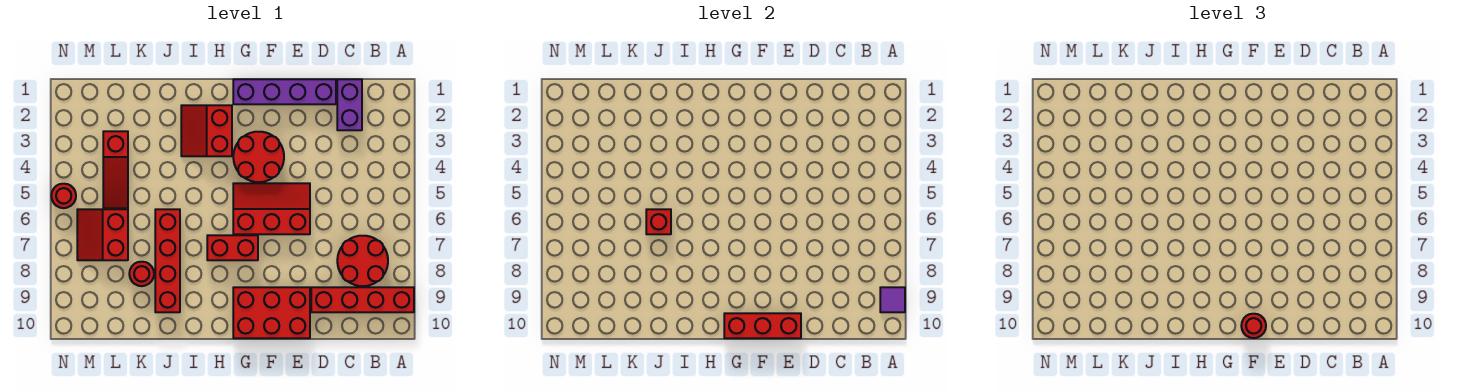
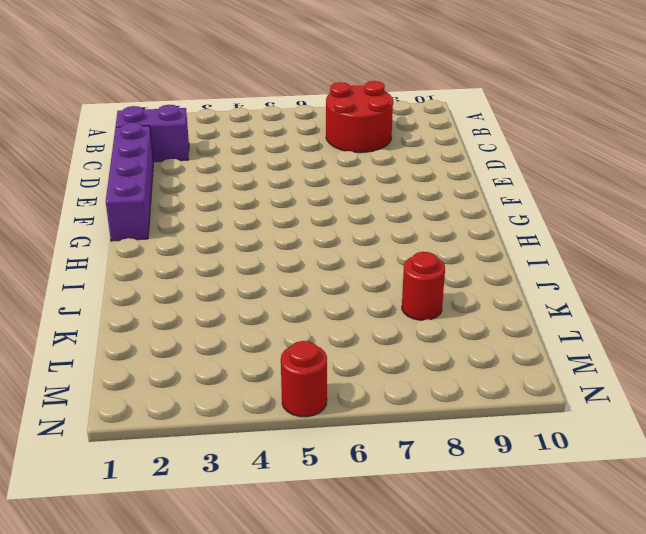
none -> red brick A9:D9 level 1
none -> red slope E5:G6 level 1 top 6
none -> red brick E9:G10 level 1

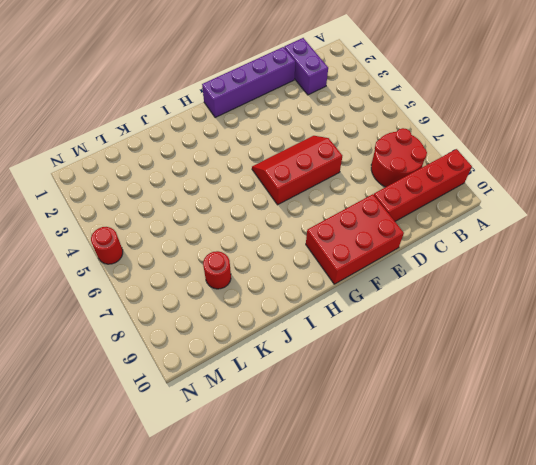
none -> red round brick F3:G4 level 1
none -> red brick G7:H7 level 1
none -> red slope H2:I3 level 1 top H

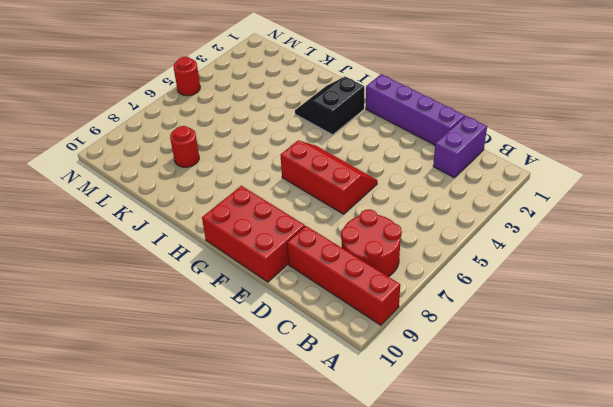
black slope H2:I3 level 1 top H -> red slope H2:I3 level 1 top H
none -> red round brick F3:G4 level 1
none -> red brick G7:H7 level 1
none -> red brick J6:J9 level 1

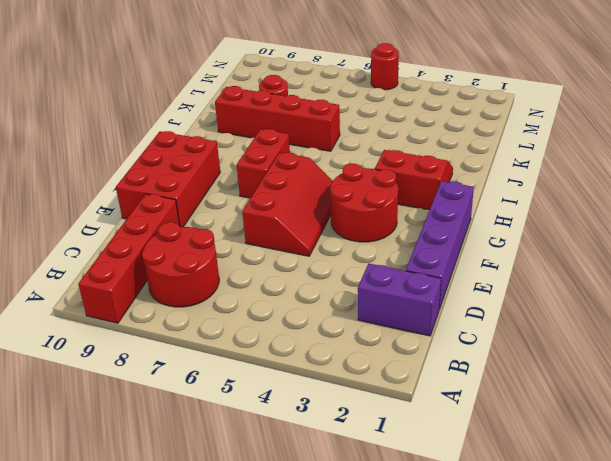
none -> red slope L3:L5 level 1 top 3
none -> red slope L6:M7 level 1 top L
none -> purple tile A9 level 2

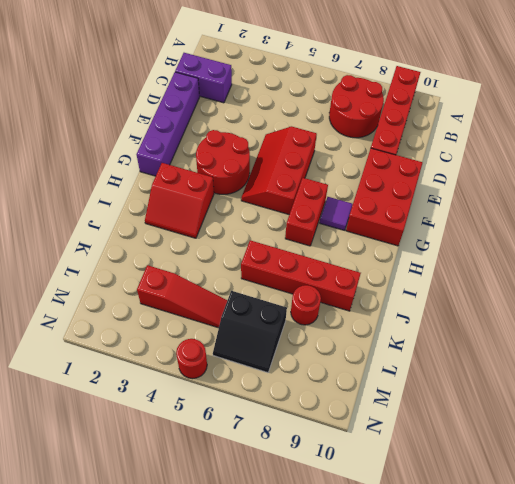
purple tile G8 level 1 -> purple tile A9 level 2
black slope L6:M7 level 1 top L -> red slope L6:M7 level 1 top L
none -> red brick E10:G10 level 2
none -> red brick J6 level 2
none -> red round brick F10 level 3

